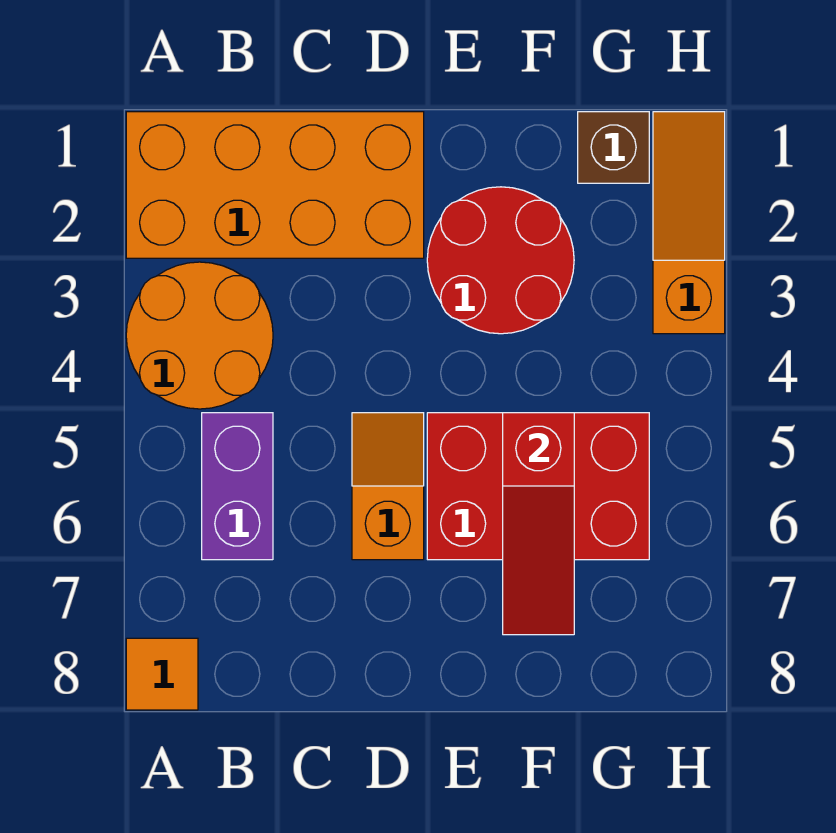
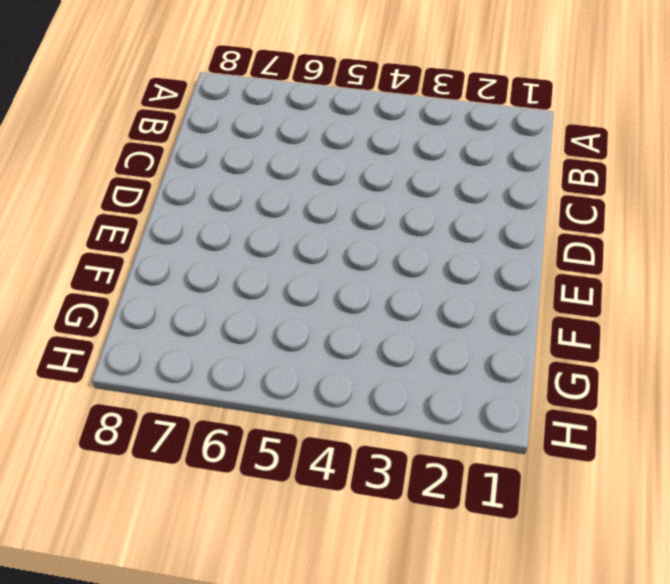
none -> orange brick A1:D2 level 1
none -> orange round brick A3:B4 level 1

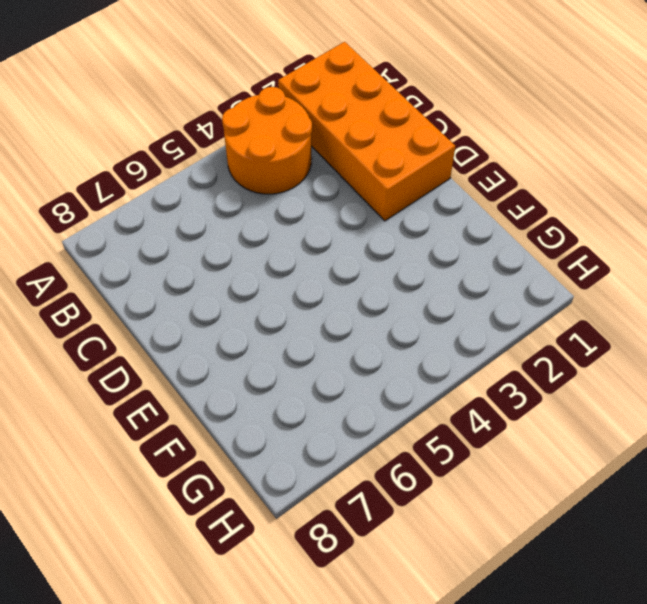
none -> orange tile A8 level 1
none -> purple brick B5:B6 level 1

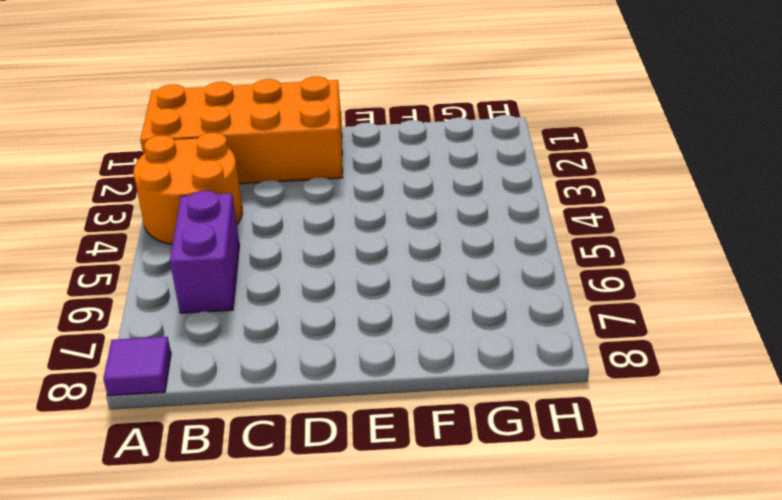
purple tile A8 level 1 -> orange tile A8 level 1
none -> orange slope D5:D6 level 1 top 6
none -> red round brick E2:F3 level 1

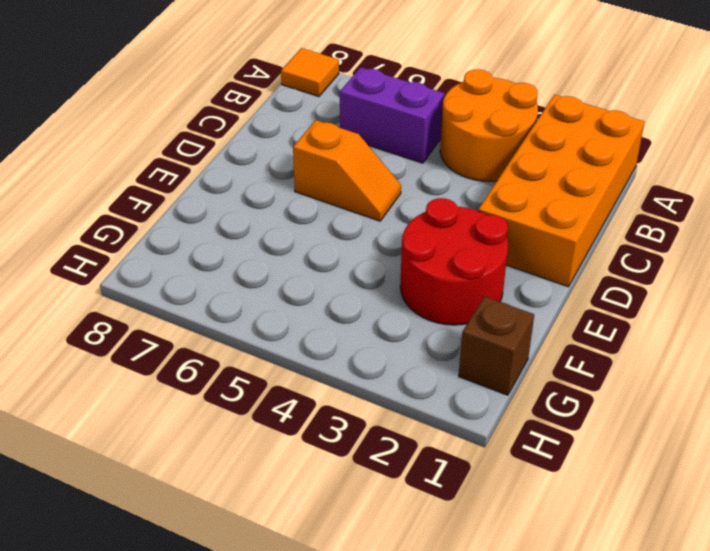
none -> red brick E5:G6 level 1
none -> orange slope H1:H3 level 1 top 3

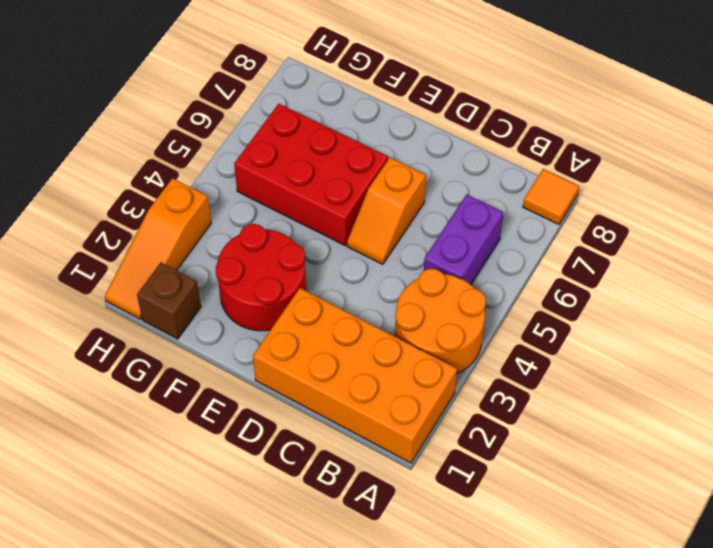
none -> red slope F5:F7 level 2 top 5

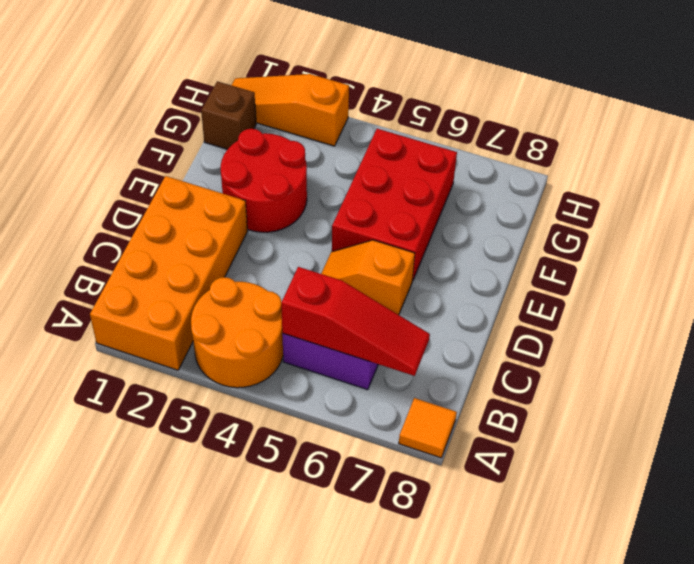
red slope B5:B7 level 2 top 5 -> red slope F5:F7 level 2 top 5

